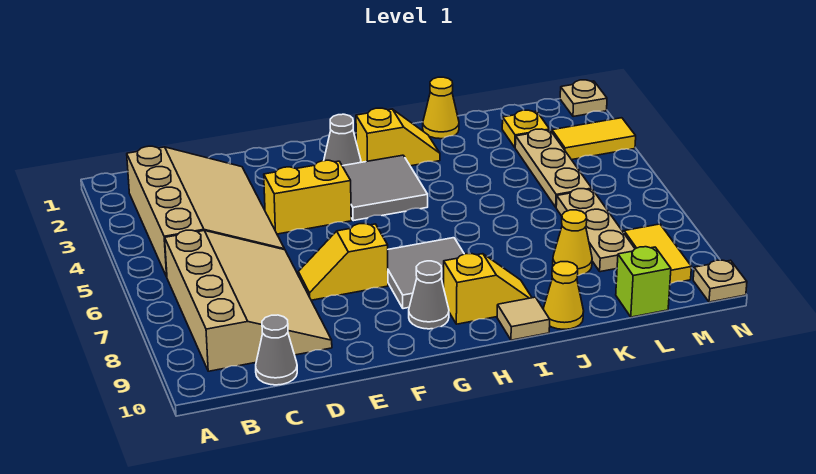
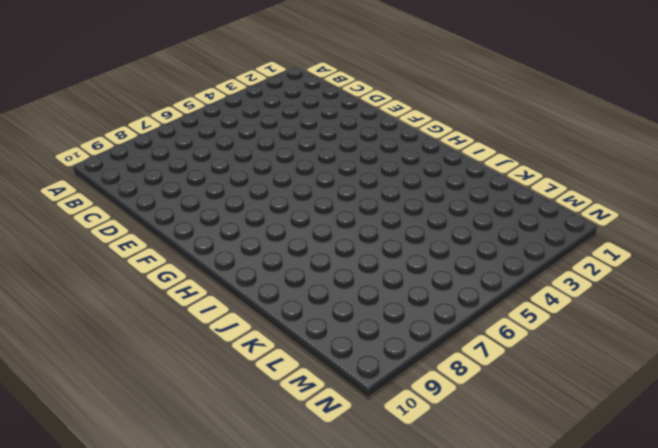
none -> tan slope B2:D5 level 1 top B
none -> tan slope B6:D9 level 1 top B
none -> grey cone C10 level 1

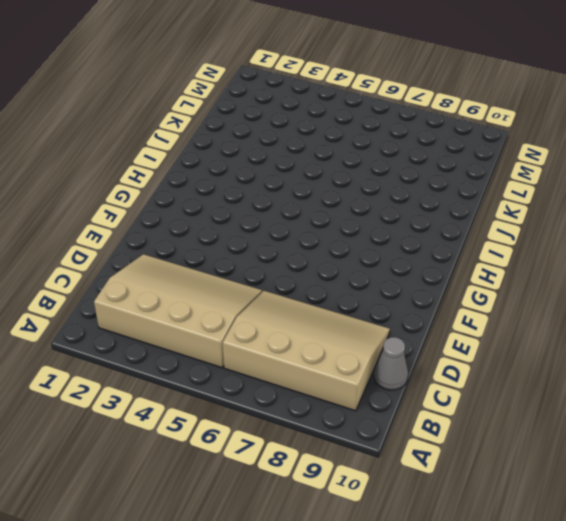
none -> yellow brick E4:F4 level 1
none -> yellow slope E7:F7 level 1 top F
none -> grey cone G2 level 1

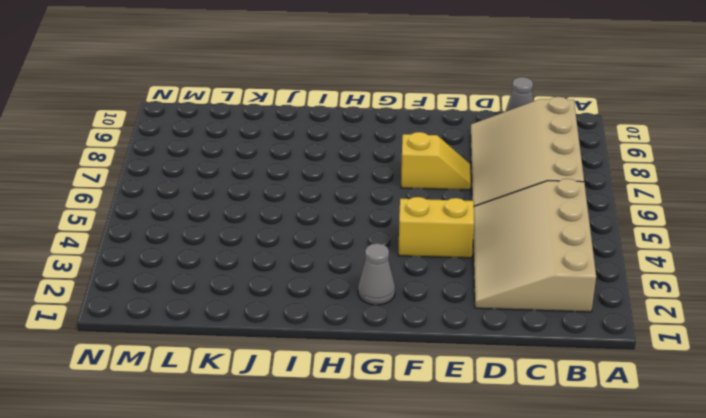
none -> grey tile G3:H4 level 1
none -> grey tile G7:H8 level 1
none -> grey cone G9 level 1

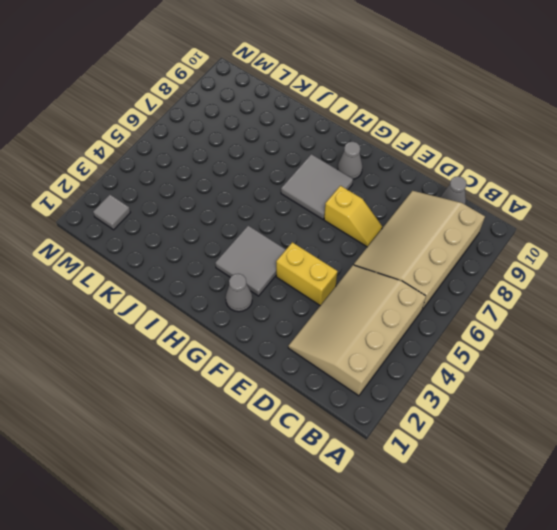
grey tile M2 level 1 -> none
none -> yellow slope H2:I2 level 1 top H
none -> yellow slope H9:I9 level 1 top H
none -> tan tile I10 level 1

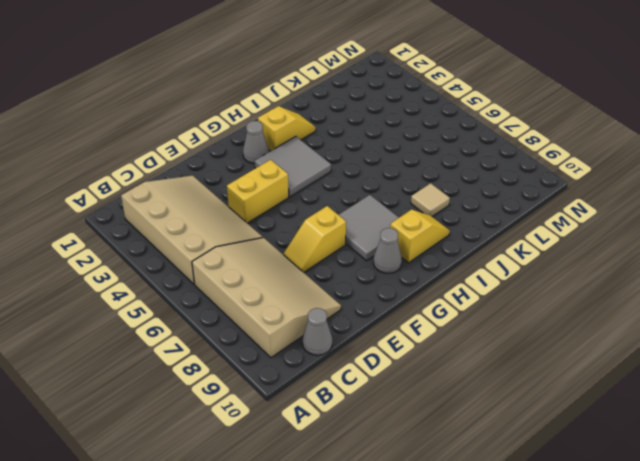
tan tile J8 level 1 -> tan tile I10 level 1
none -> yellow cone J1 level 1
none -> yellow cone J10 level 1
none -> yellow cone K8 level 1

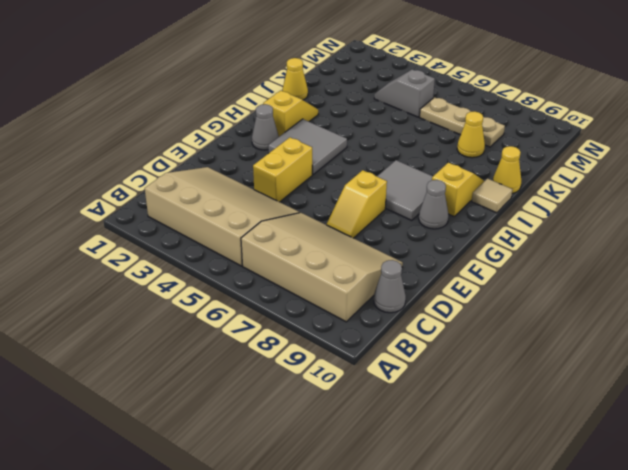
grey slope L4:L5 level 1 top 5 -> tan plate L3:L5 level 1
none -> yellow plate L2 level 1
none -> lime brick L10 level 1
none -> yellow tile M3:N3 level 1

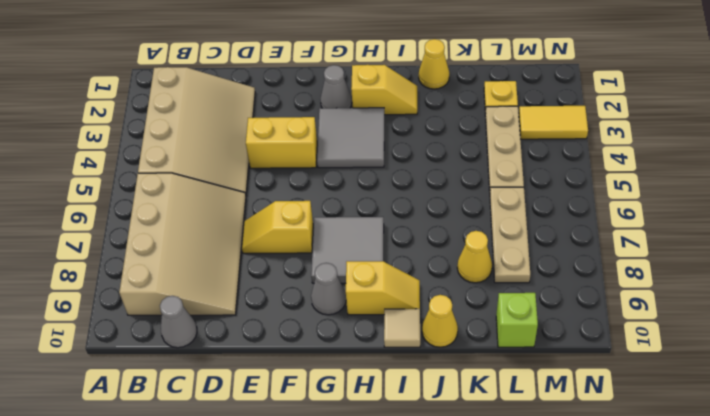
none -> yellow tile M8:M9 level 1
none -> tan plate N1 level 1
none -> tan plate N10 level 1

